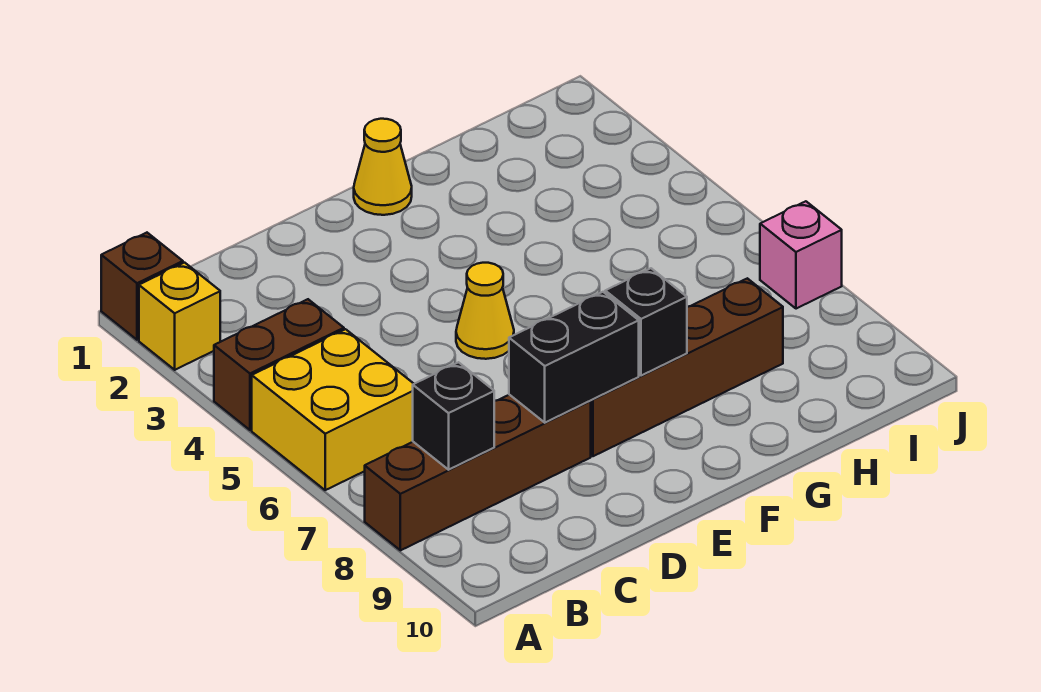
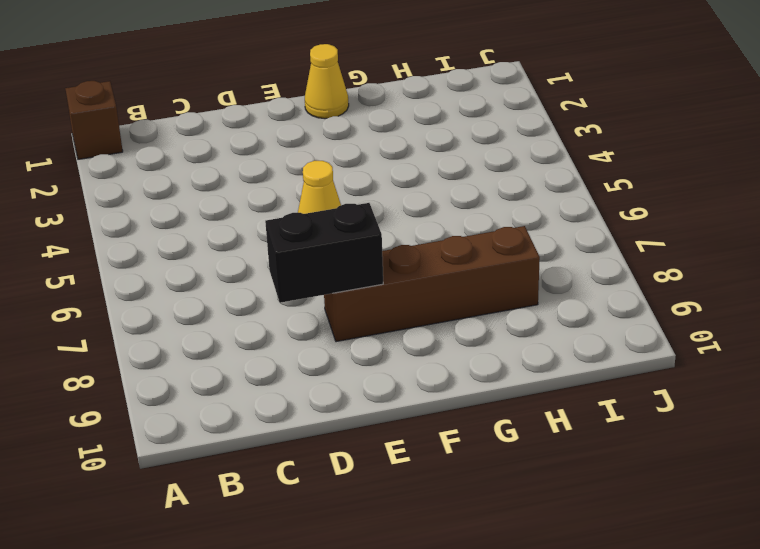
none -> yellow brick A2 level 1
none -> brown brick A4:B4 level 1
none -> yellow brick A5:B6 level 1

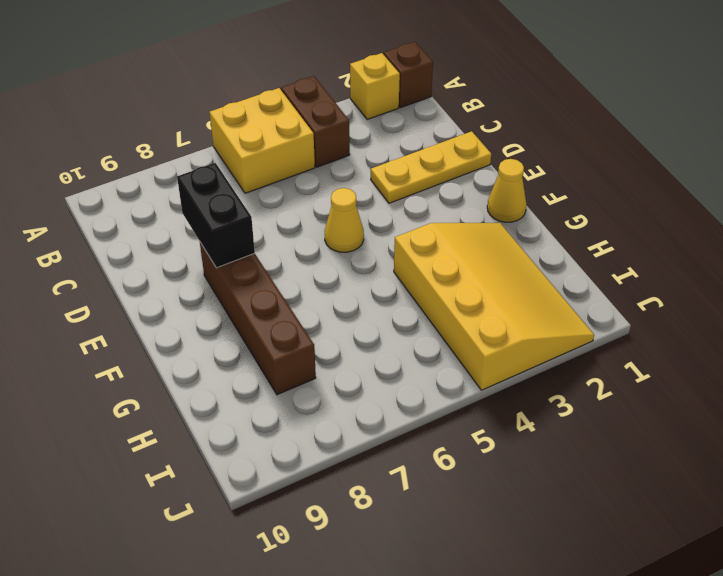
yellow plate D1:D3 level 1 -> none
yellow slope G2:J4 level 1 top 4 -> none
none -> brown brick A8:D8 level 1
none -> pink brick J7 level 1
none -> black brick B8 level 2

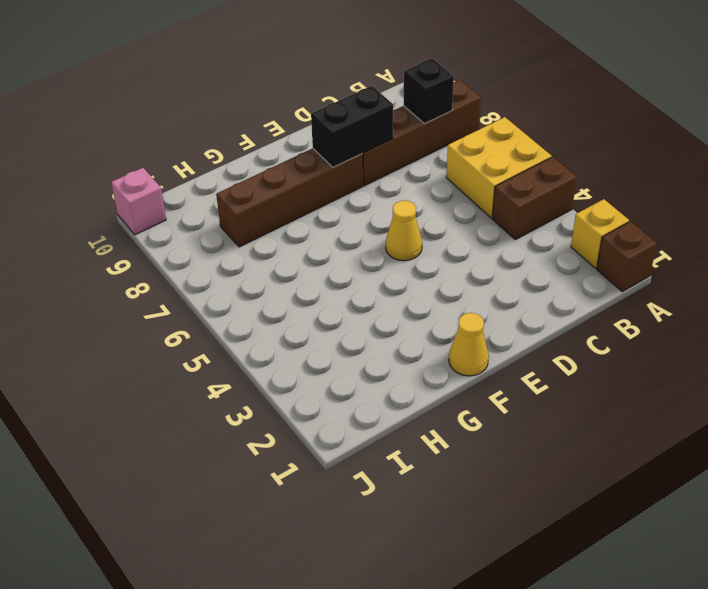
pink brick J10 level 1 -> pink brick J7 level 1
none -> black brick F8 level 2

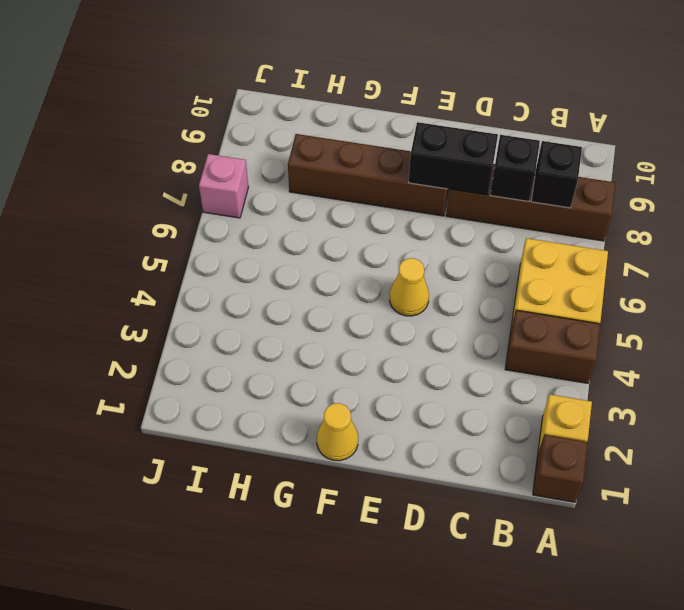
black brick C8 level 2 -> black brick F8 level 2

